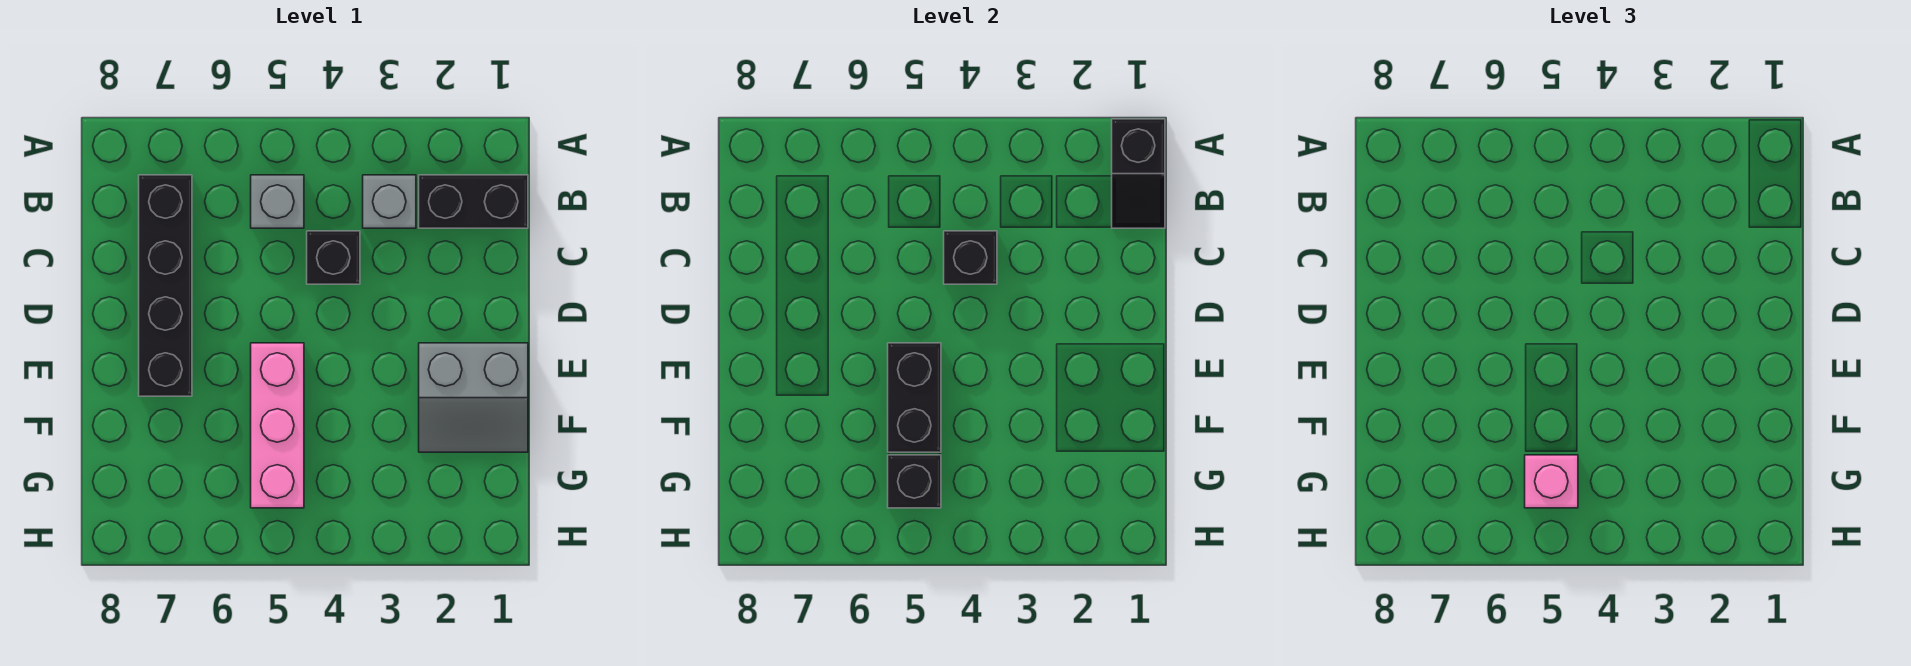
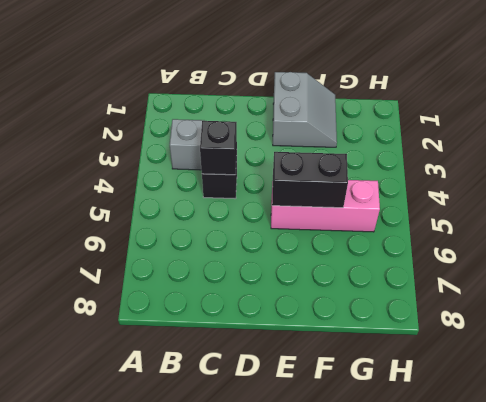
none -> black brick B1:B2 level 1
none -> grey brick B5 level 1
none -> black brick B7:E7 level 1

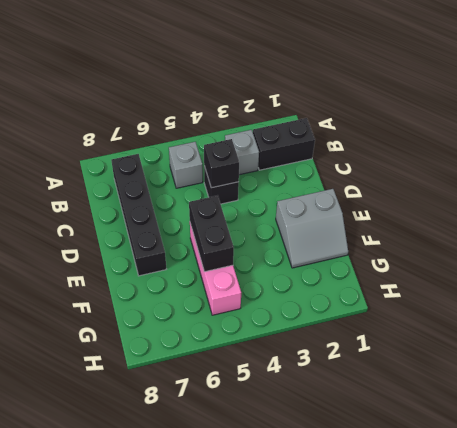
none -> black slope A1:B1 level 2 top A
none -> black brick G5 level 2
none -> pink brick G5 level 3

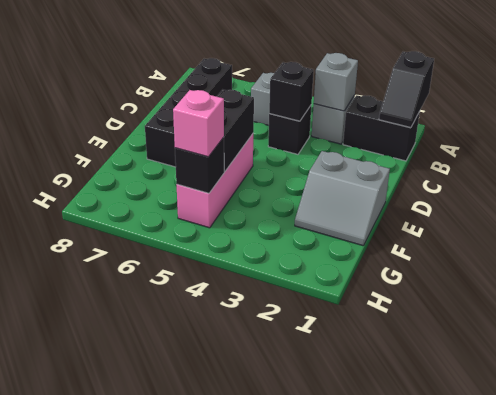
grey brick B3 level 2 -> none

